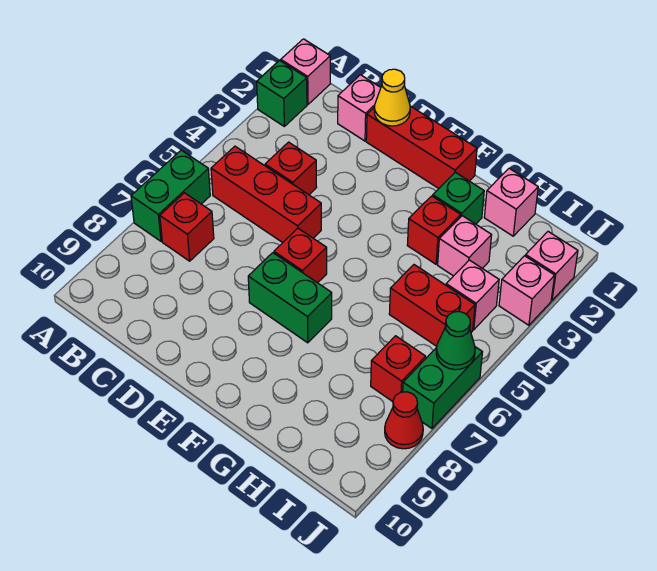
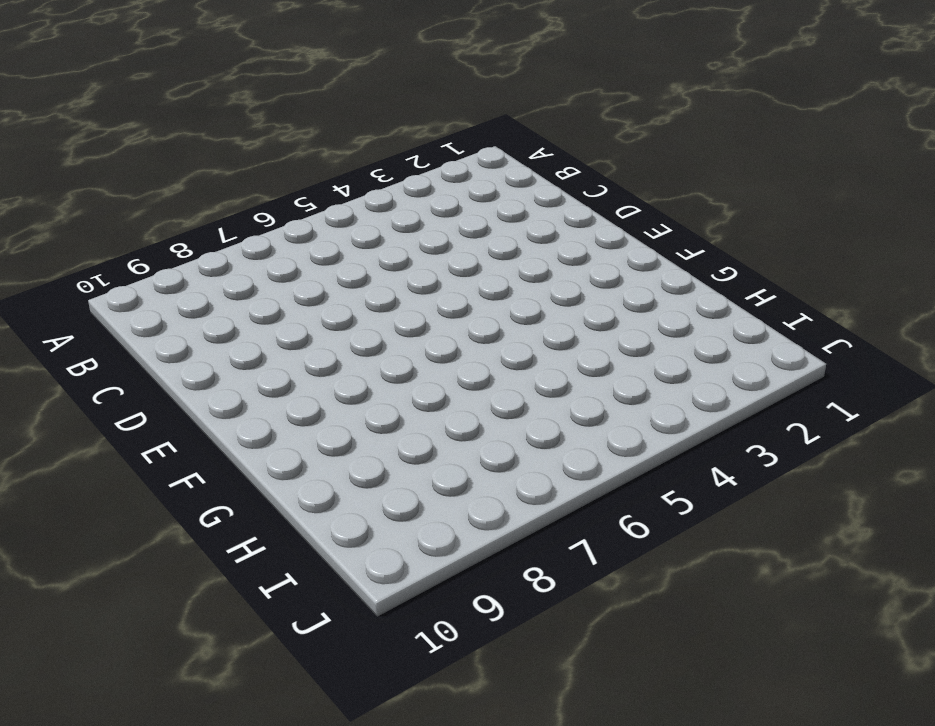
none -> pink brick A1 level 1
none -> green brick A2 level 1
none -> green brick A6:A7 level 1

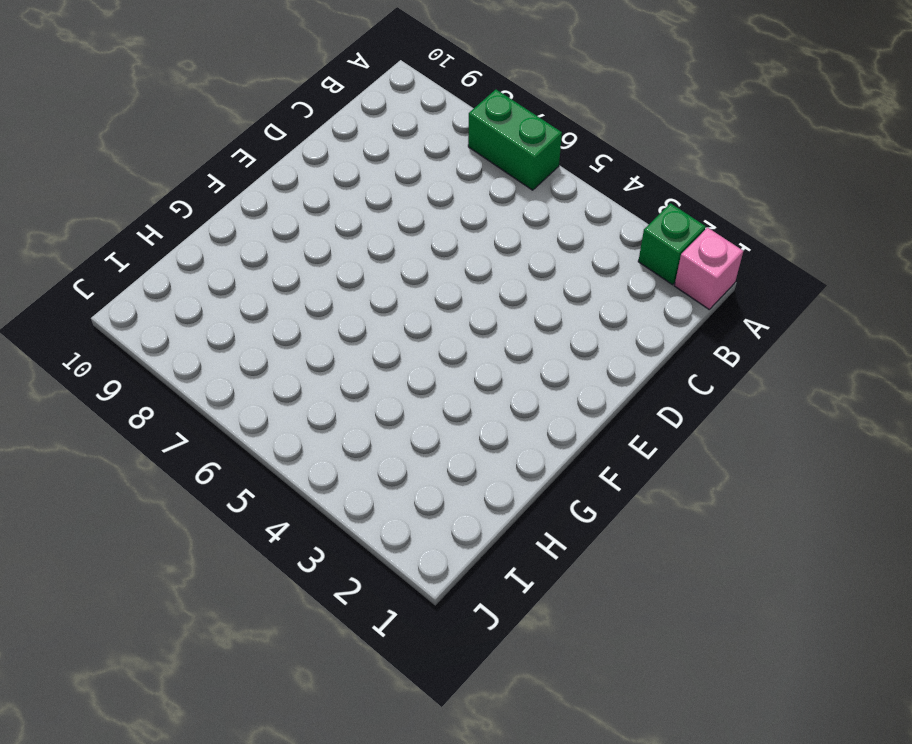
none -> red brick B5:D5 level 1
none -> red brick B7 level 1
none -> pink brick C1 level 1

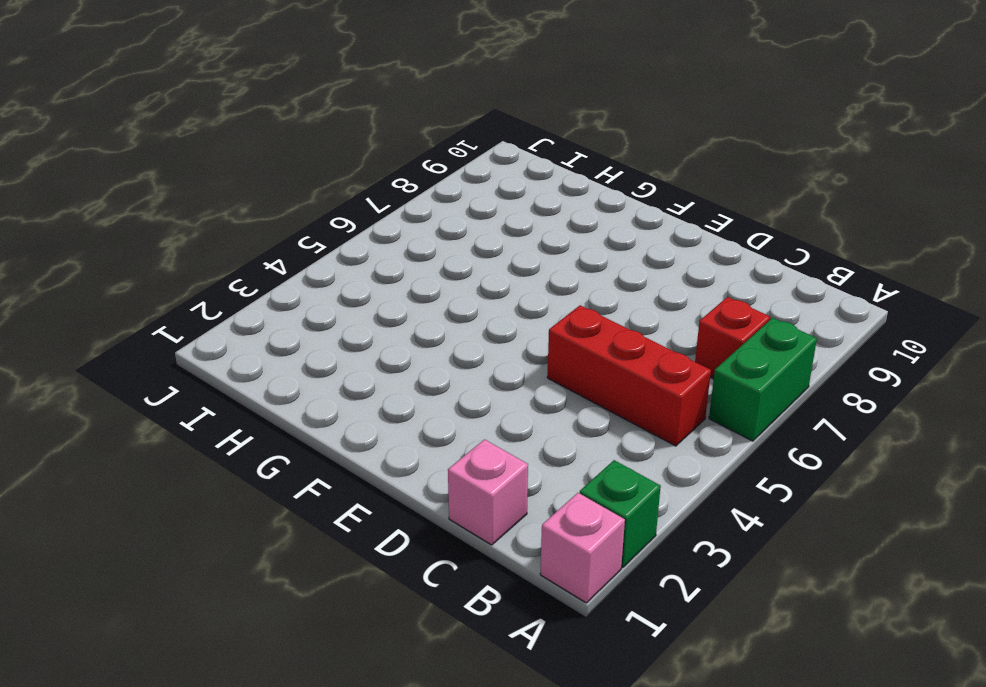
none -> red brick C4 level 1
none -> red brick D1:F1 level 1
none -> red brick E6 level 1

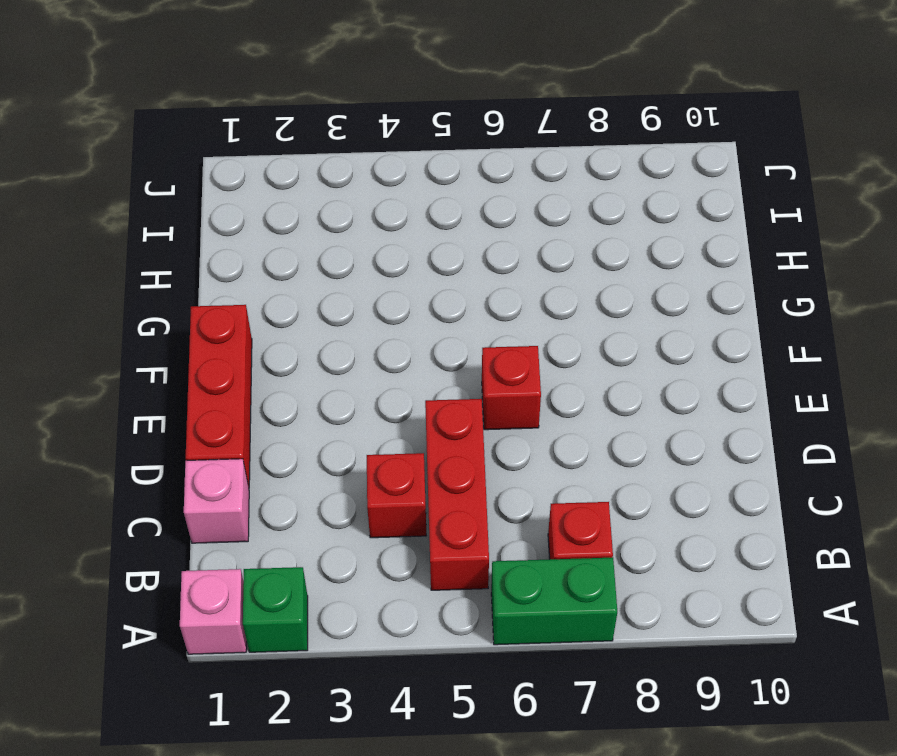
none -> green brick E7:F7 level 1
none -> green brick G2 level 1
none -> red brick G3 level 1

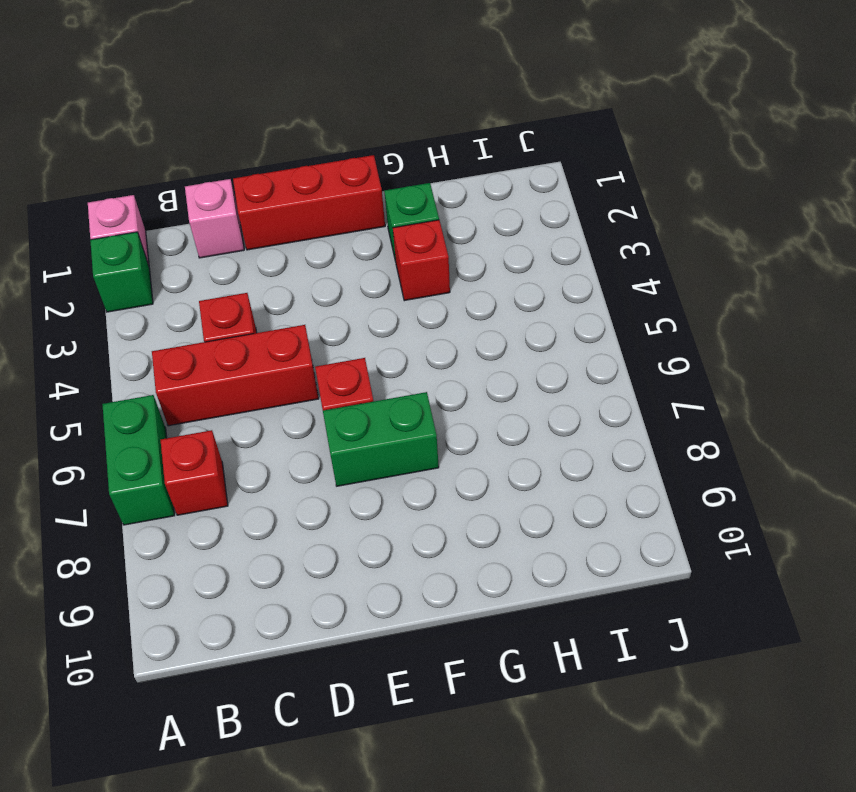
none -> pink brick H1 level 1
none -> pink brick H3 level 1
none -> red brick H5:I5 level 1

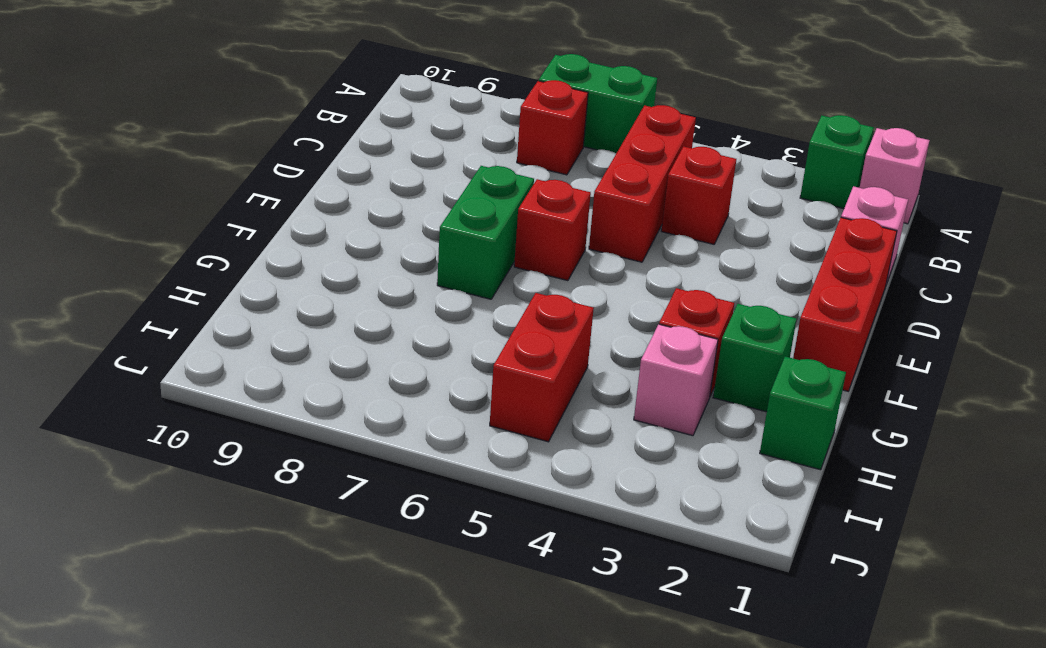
green brick H1 level 1 -> pink brick H1 level 1
none -> pink brick I4 level 1
none -> red brick I7 level 1
none -> pink brick J2 level 1

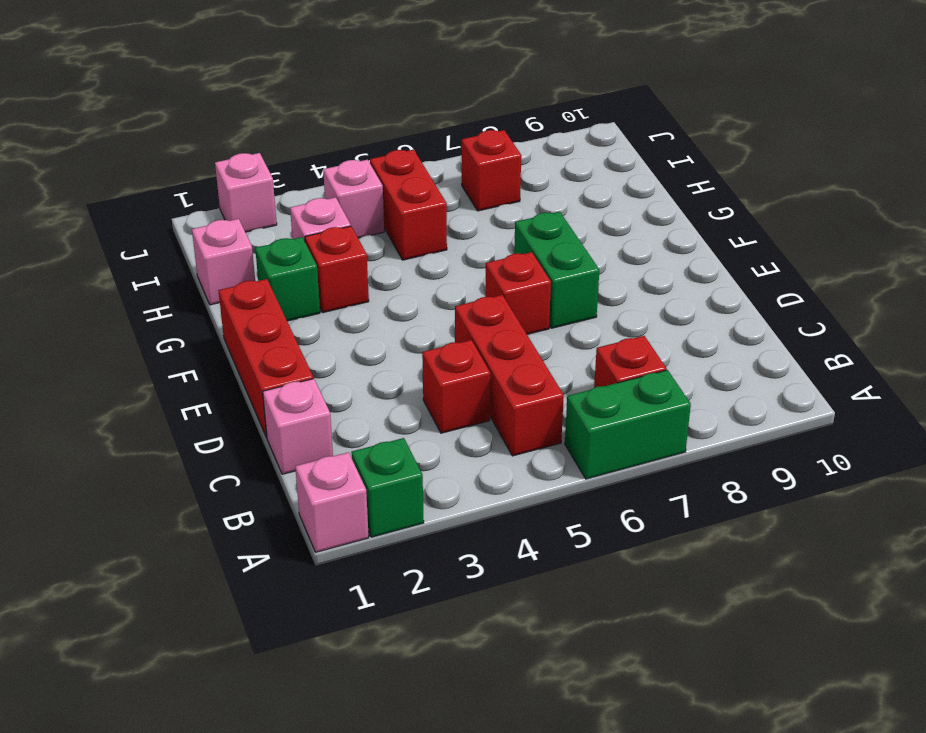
none -> pink brick J3 level 1
none -> green brick J6:J7 level 1
none -> red cone J8 level 1

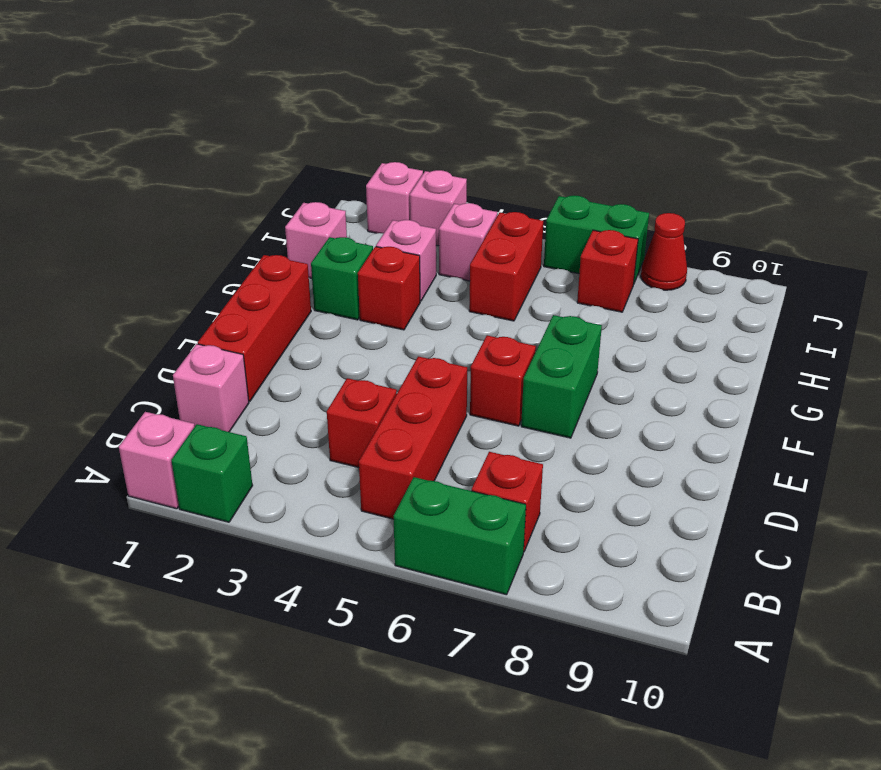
none -> yellow cone D1 level 2
none -> green cone J6 level 2

